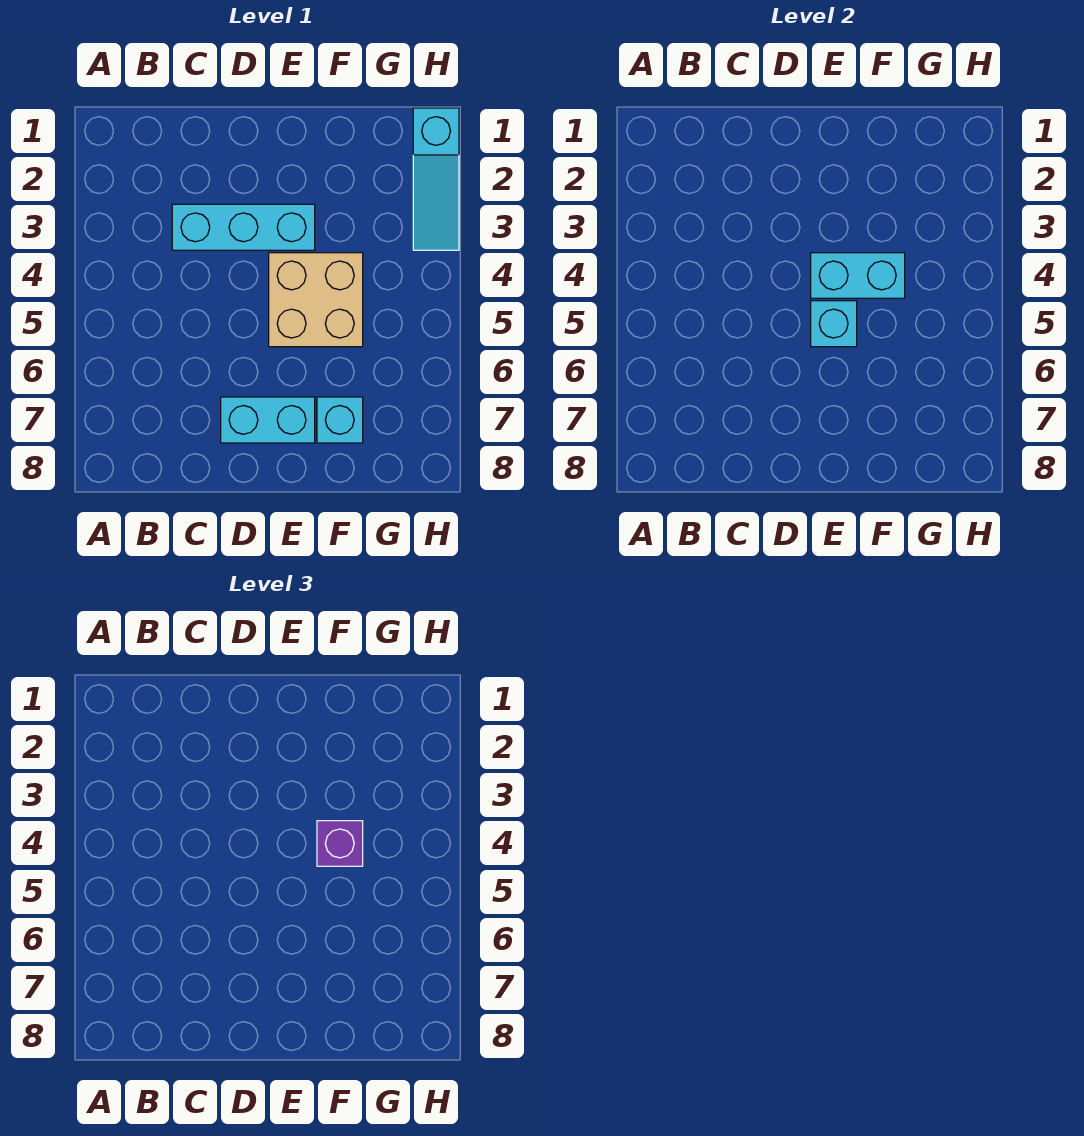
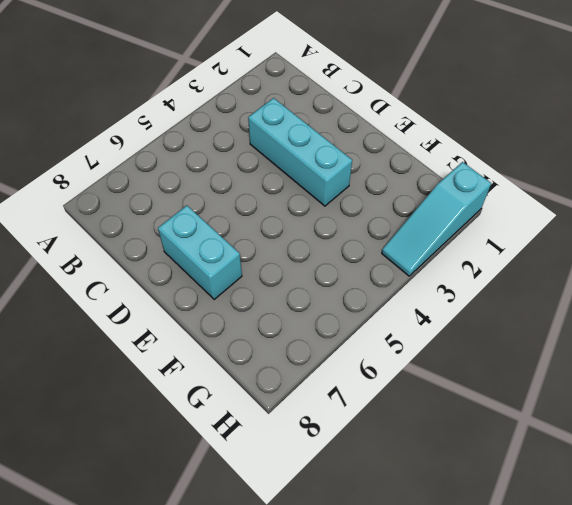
none -> tan brick E4:F5 level 1
none -> cyan brick F7 level 1

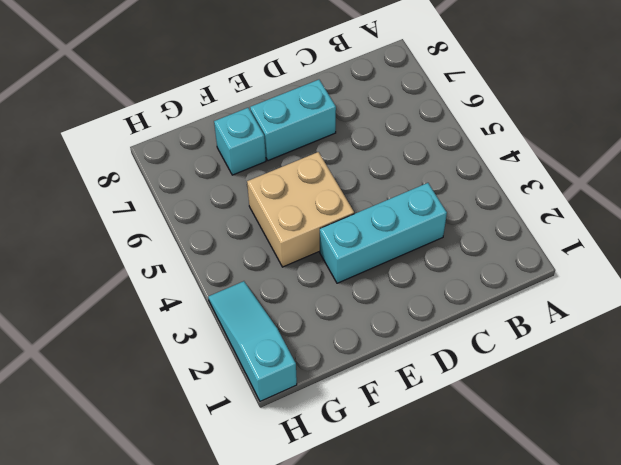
none -> cyan brick E4:F4 level 2
none -> cyan brick E5 level 2

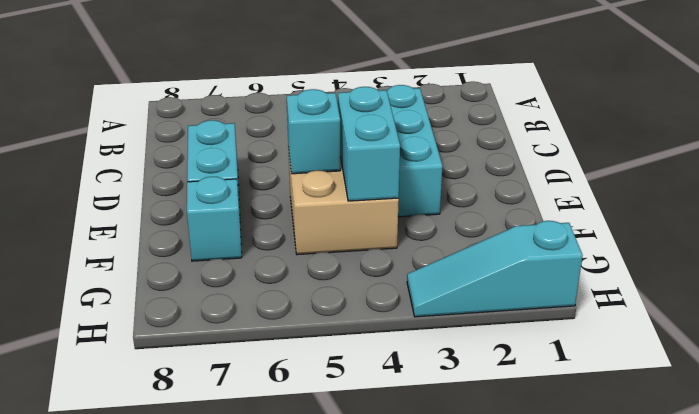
none -> purple brick F4 level 3

